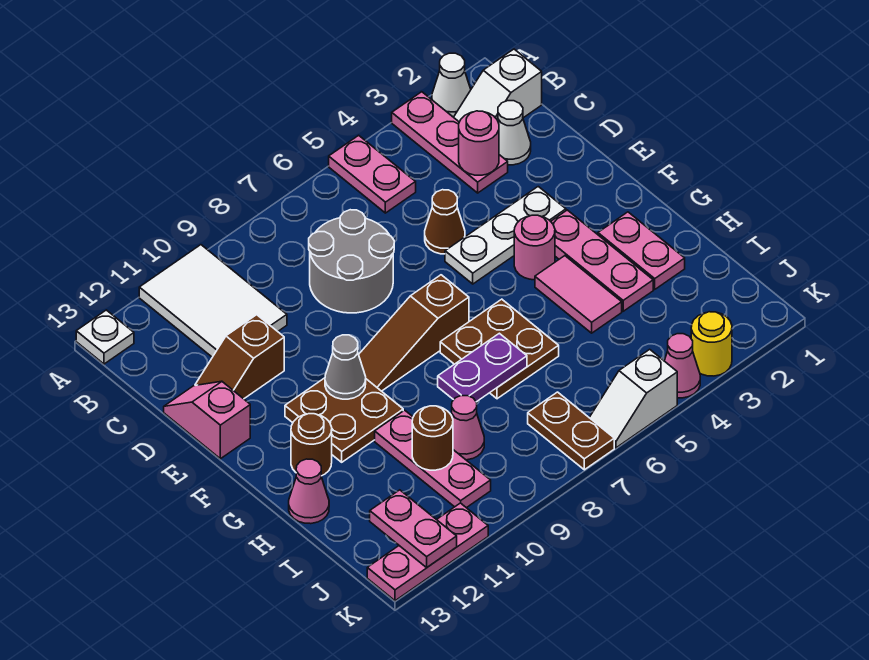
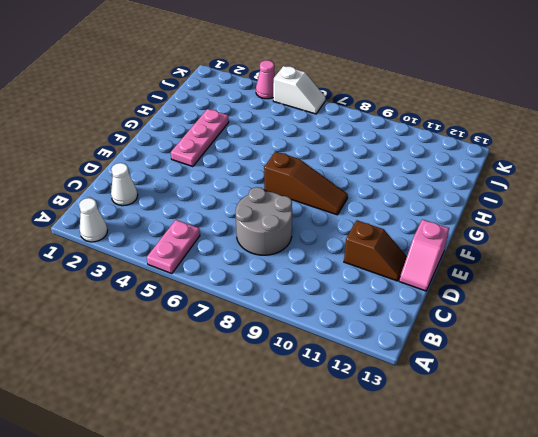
none -> pink plate A3:C3 level 1
none -> white tile A10:C11 level 1
none -> white plate A13 level 1
none -> white slope B1:B2 level 1 top 1

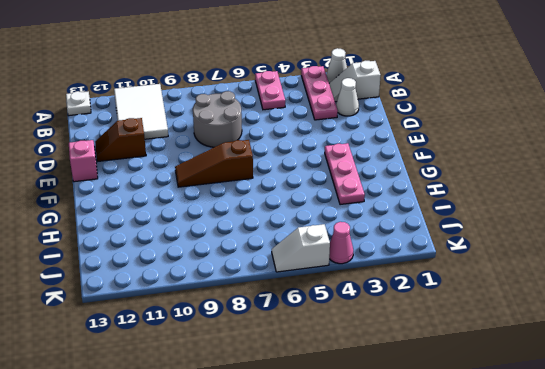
none -> brown cone D5 level 1
none -> white plate E3:E5 level 1
none -> pink round brick F4 level 1
none -> brown plate F10:G11 level 1

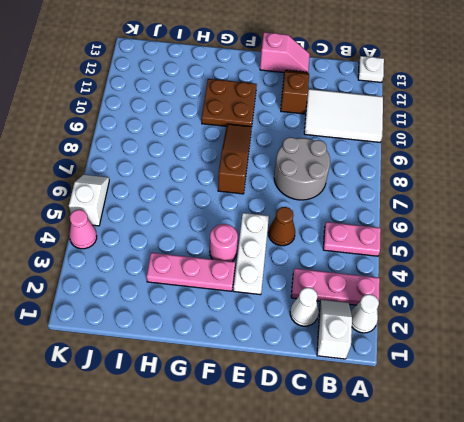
none -> pink plate G2:H2 level 1
none -> pink tile G4:H4 level 1
none -> brown plate G6:H7 level 1
none -> brown round brick G12 level 1

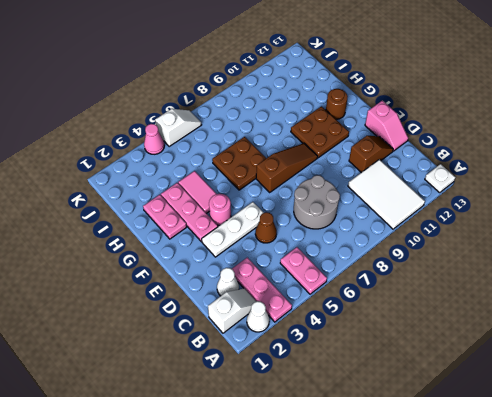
none -> pink plate H10:J10 level 1
none -> pink cone H13 level 1
none -> pink cone I9 level 1
none -> brown plate J7:K7 level 1

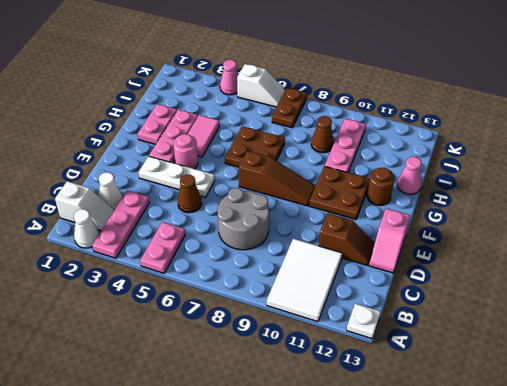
brown cone I9 level 1 -> pink cone I9 level 1
none -> yellow round brick K3 level 1
none -> pink plate K11:K13 level 1
none -> pink round brick C3 level 2
none -> grey cone F10 level 2

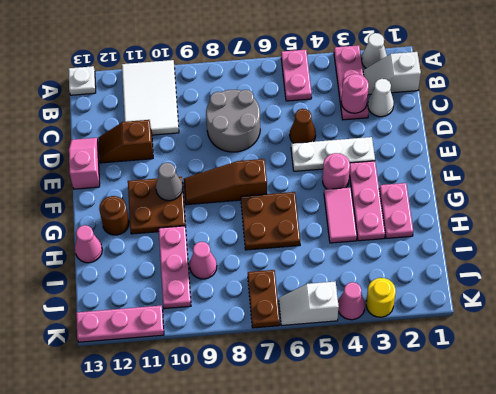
none -> purple plate H7:H8 level 2
none -> brown round brick I10 level 2
none -> pink plate J12:K12 level 2

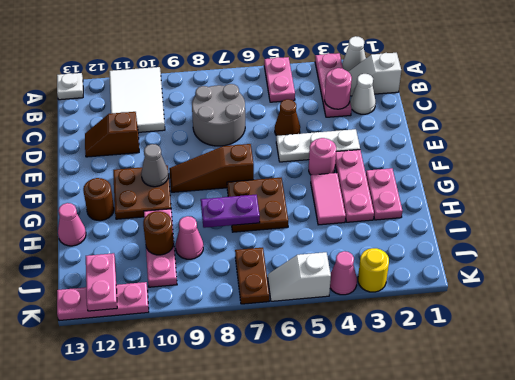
none -> pink slope D13:E13 level 1 top E

